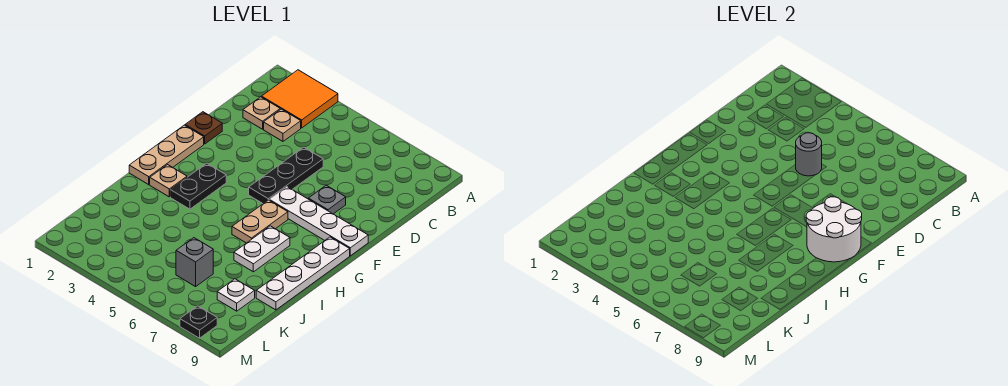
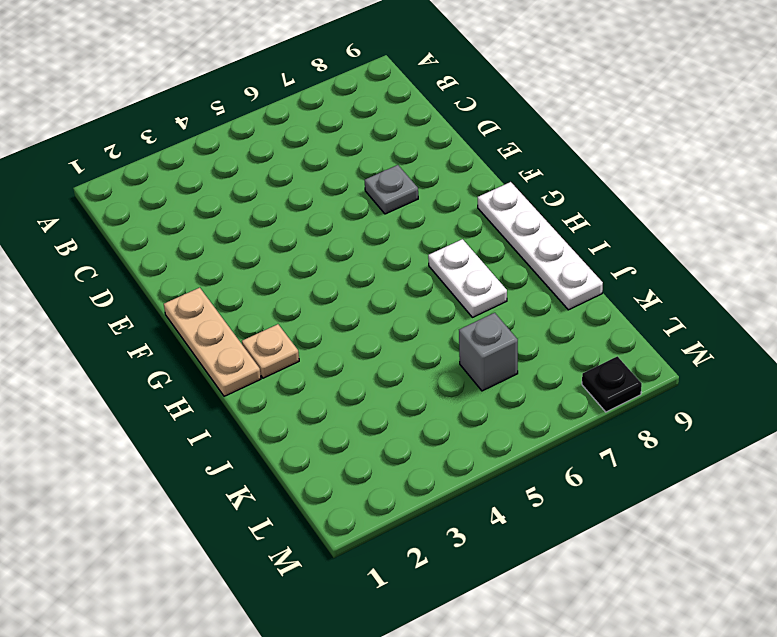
none -> orange tile A2:B3 level 1
none -> tan plate C2 level 1
none -> tan plate C3 level 1

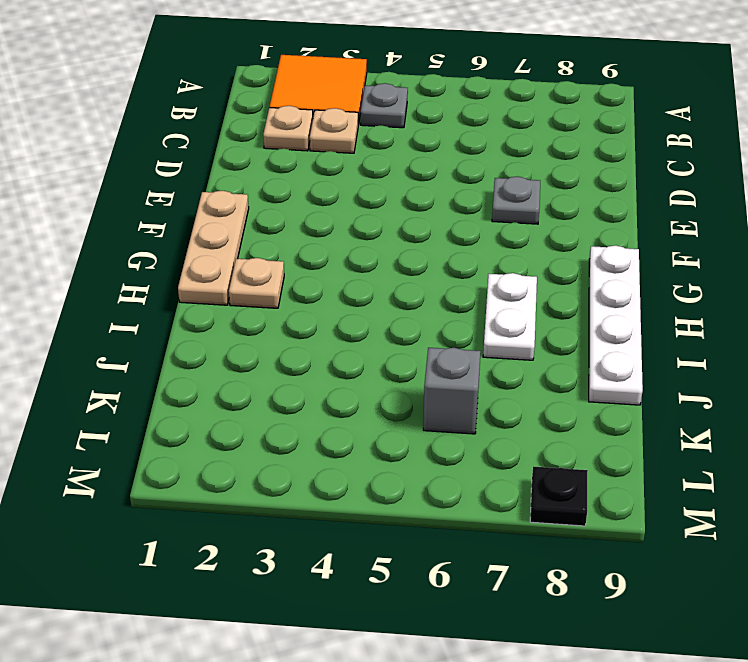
grey plate B4 level 1 -> none
none -> black plate D5:F5 level 1
none -> brown plate E1 level 1
none -> white plate F6:F9 level 1

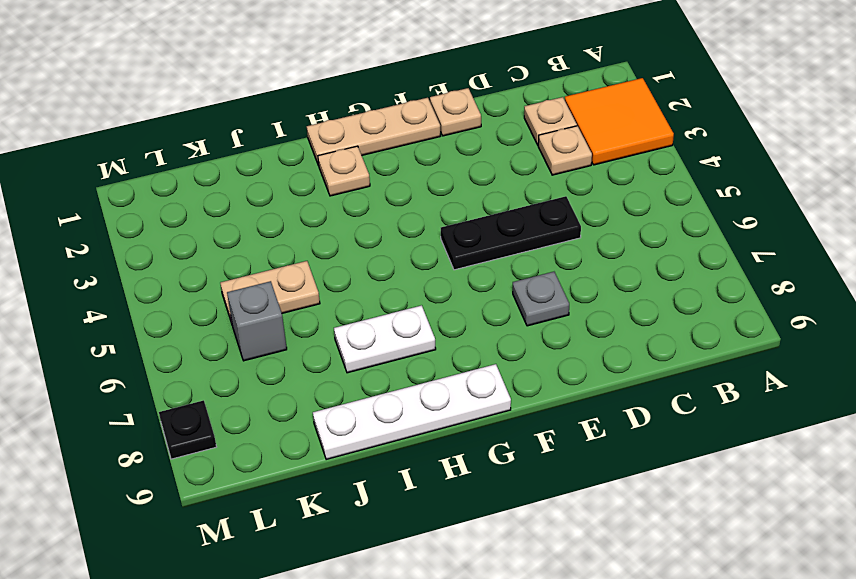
tan plate E1 level 1 -> brown plate E1 level 1
tan plate J5:K5 level 1 -> tan plate G6:H6 level 1
none -> white plate F6:F9 level 1
none -> black plate G3:H3 level 1
none -> white plate K8 level 1

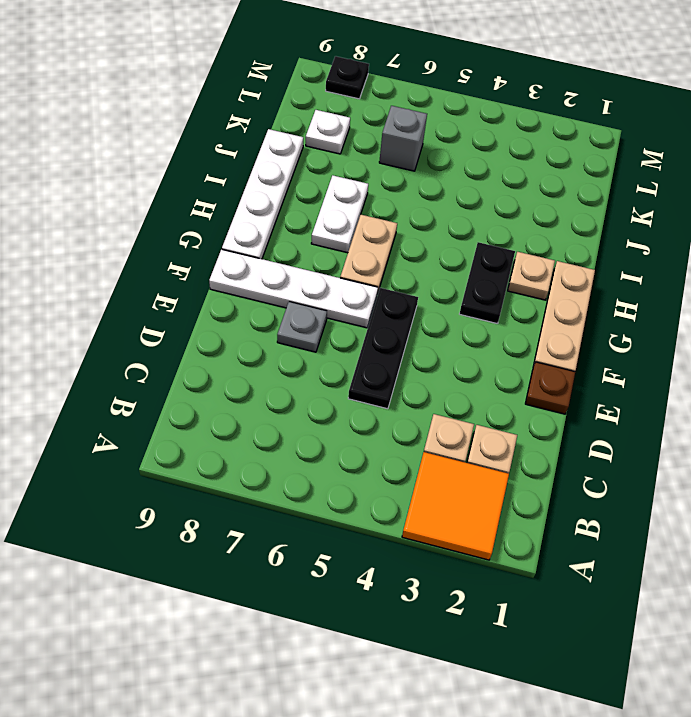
none -> grey round brick D5 level 2
none -> white round brick F8:G9 level 2

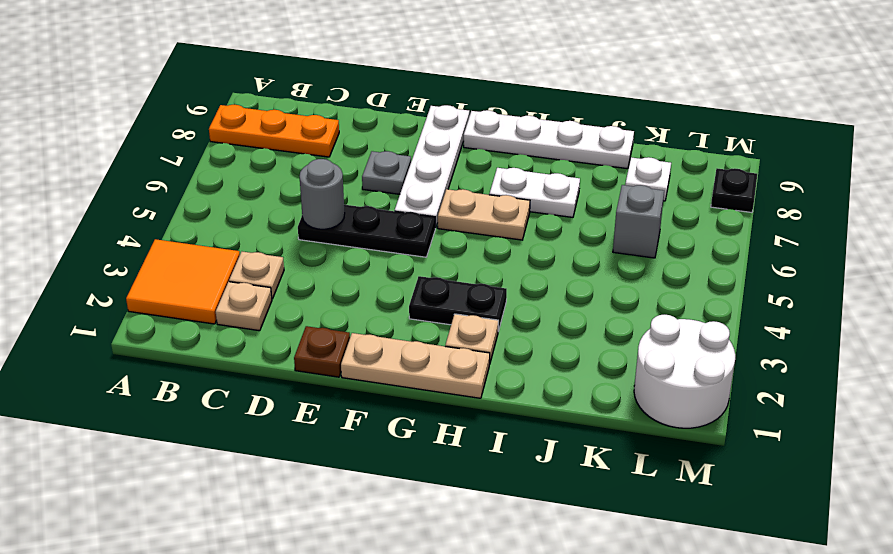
orange plate A8:C8 level 1 -> none
white round brick L1:M2 level 1 -> white round brick F8:G9 level 2

